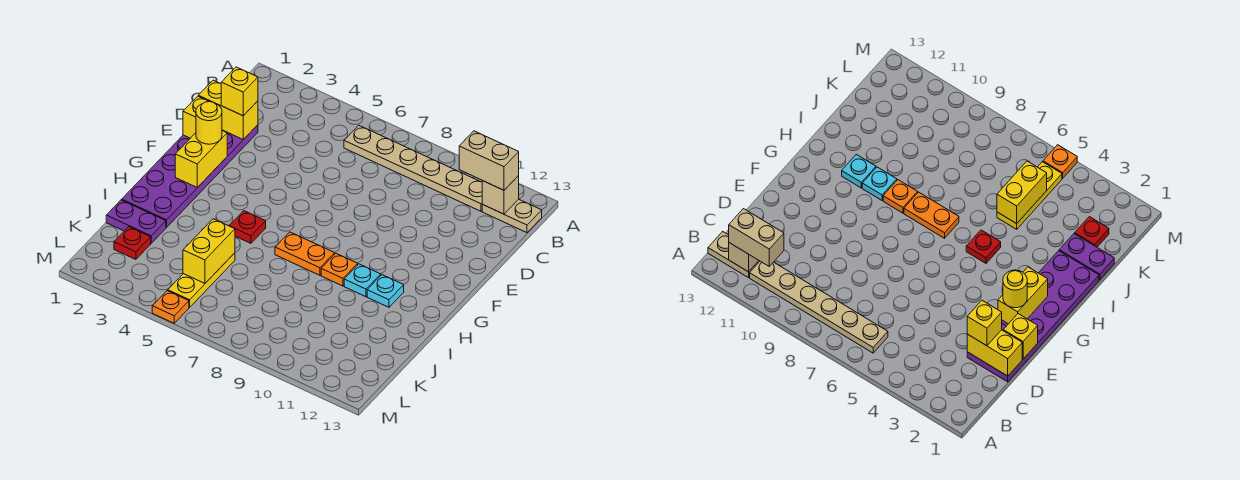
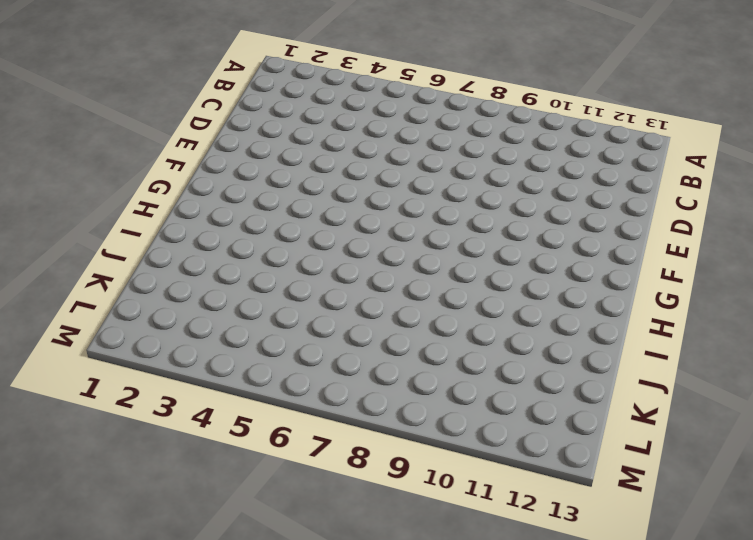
none -> tan plate B6:B11 level 1
none -> tan plate B12:B13 level 1
none -> purple plate D1:I2 level 1

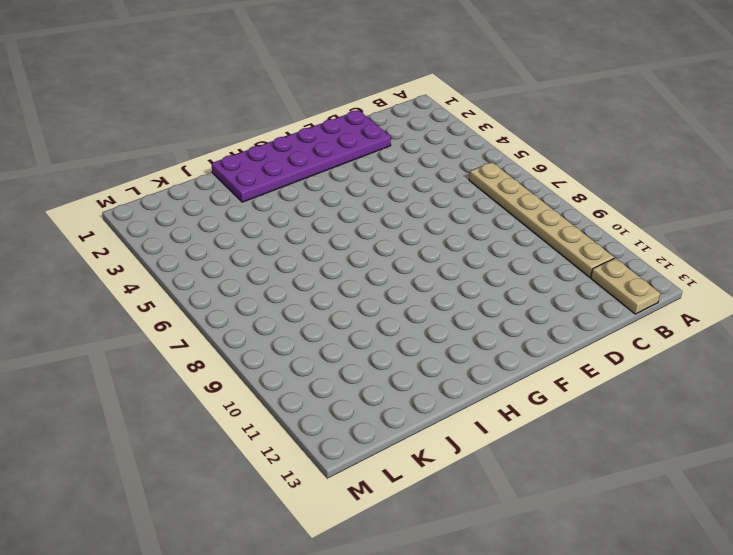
none -> red plate H5 level 1
none -> orange plate H7:H8 level 1
none -> orange plate H9 level 1

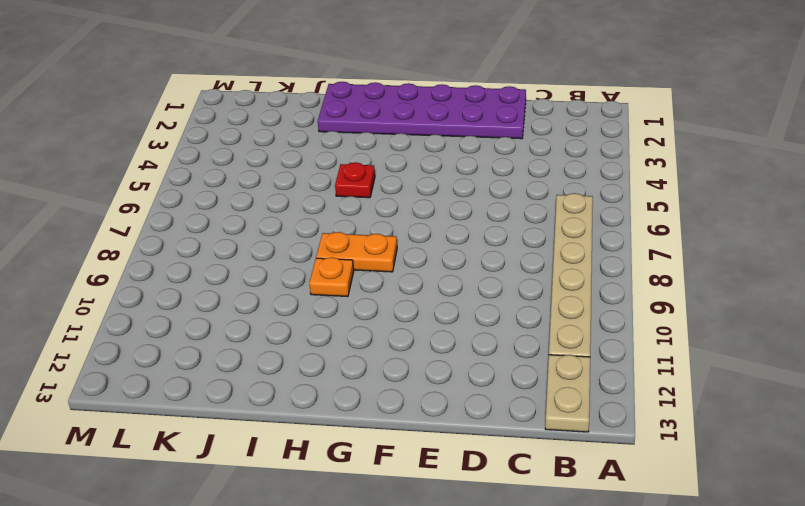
orange plate G8:H8 level 1 -> orange plate H7:H8 level 1
none -> cyan plate H10 level 1
none -> cyan plate H11 level 1
none -> purple plate J1:J2 level 1

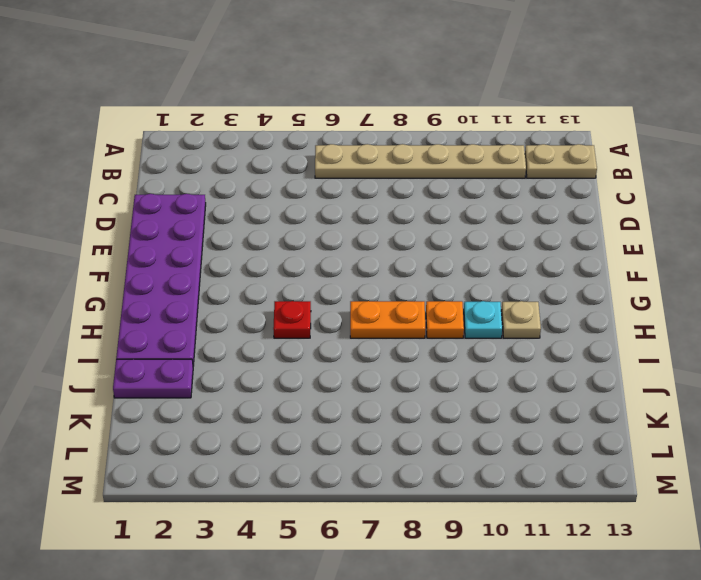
tan plate H11 level 1 -> cyan plate H11 level 1
none -> yellow plate J5:L5 level 1
none -> red plate K2 level 1
none -> orange plate M5 level 1

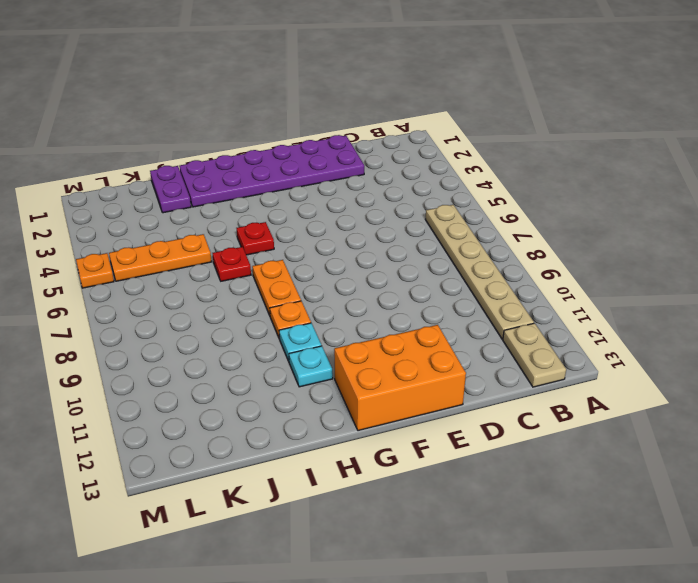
orange brick E12:G13 level 1 -> none
red plate I6 level 1 -> red plate K2 level 1
orange plate J5:L5 level 1 -> yellow plate J5:L5 level 1
none -> tan brick B12 level 2
none -> yellow brick D1:D2 level 2
none -> yellow brick E1 level 2

